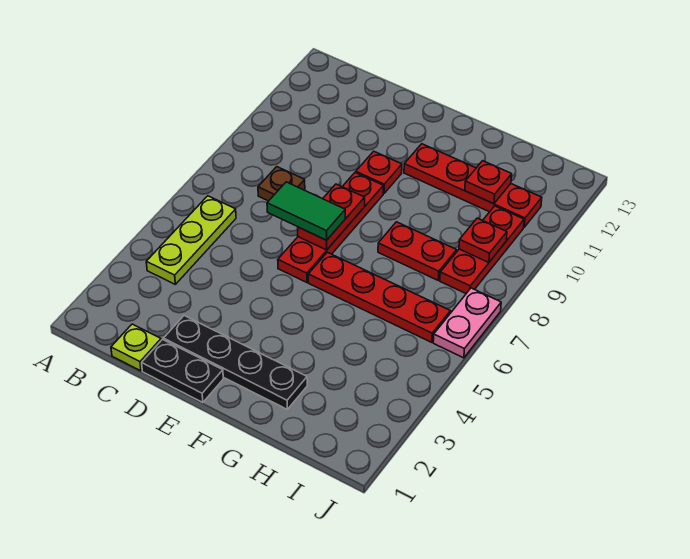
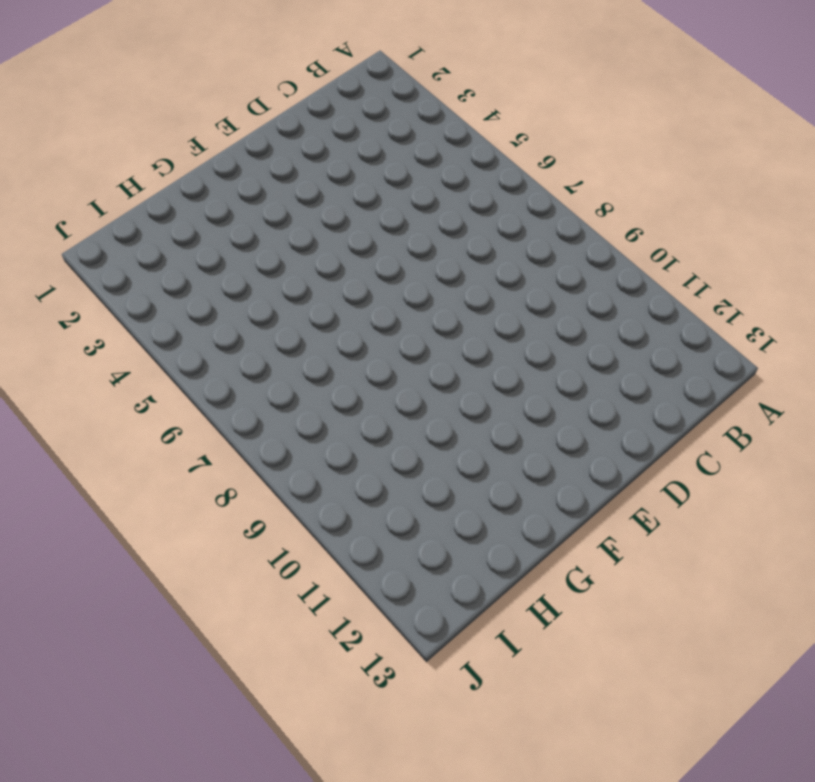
none -> lime plate B4:B6 level 1
none -> lime plate C1 level 1
none -> brown plate C8 level 1

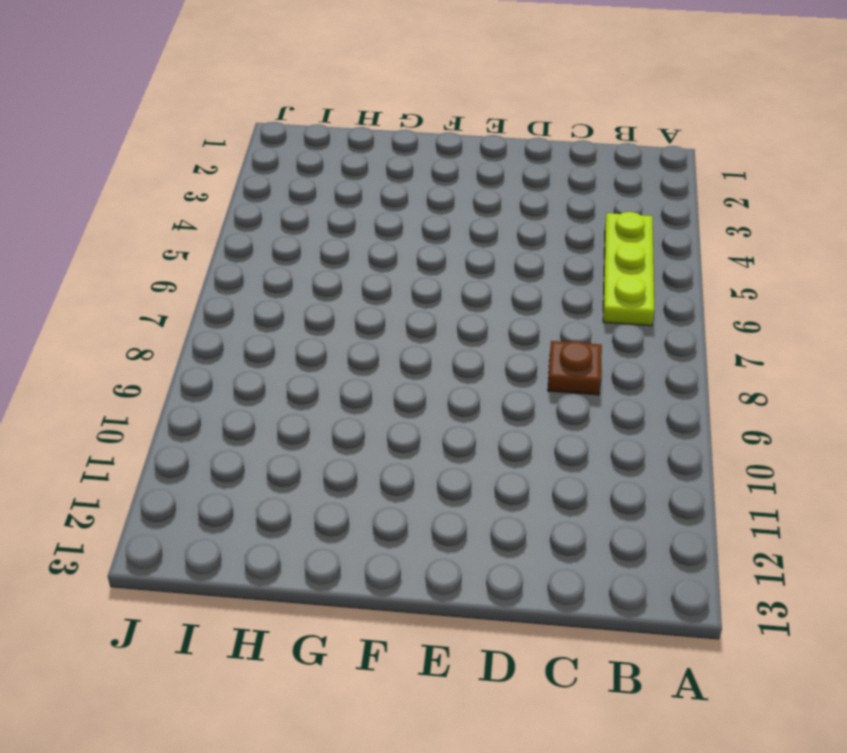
none -> lime plate C1 level 1
none -> black plate D1:E1 level 1
none -> black plate D2:G2 level 1

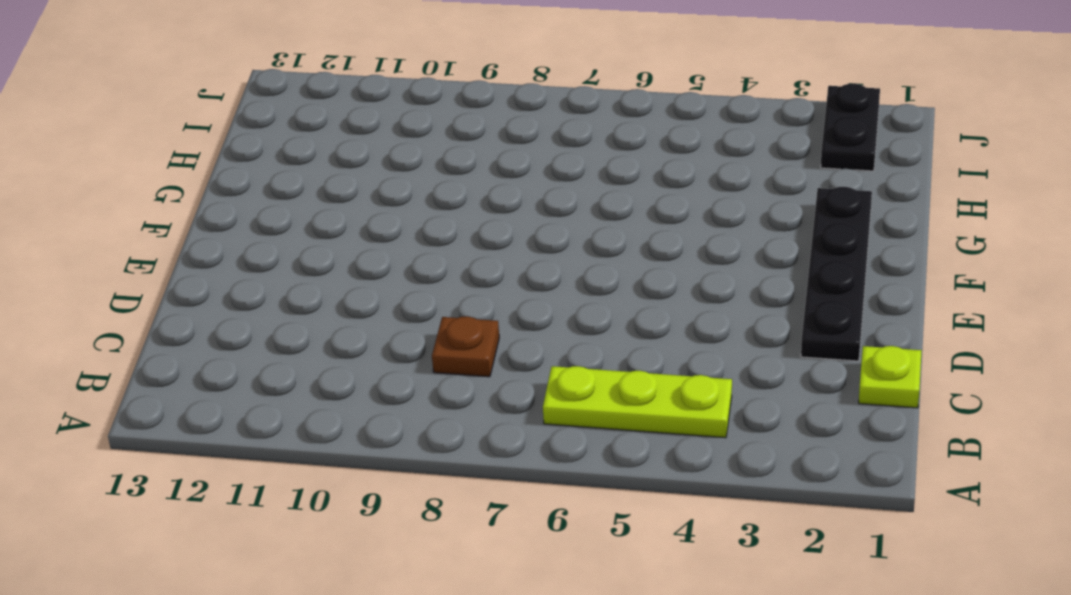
black plate I2:J2 level 1 -> black plate D1:E1 level 1
none -> red plate E6:E9 level 1
none -> red plate E10 level 1
none -> red plate F6:I6 level 1

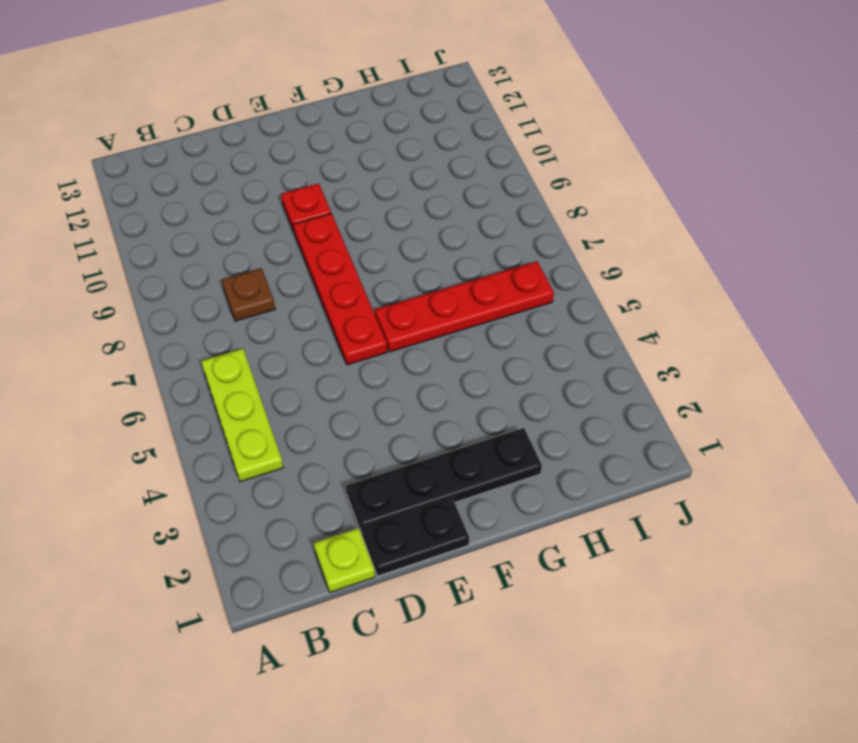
none -> red plate F11:I11 level 1
none -> red plate G8:H8 level 1
none -> red plate I8:I10 level 1

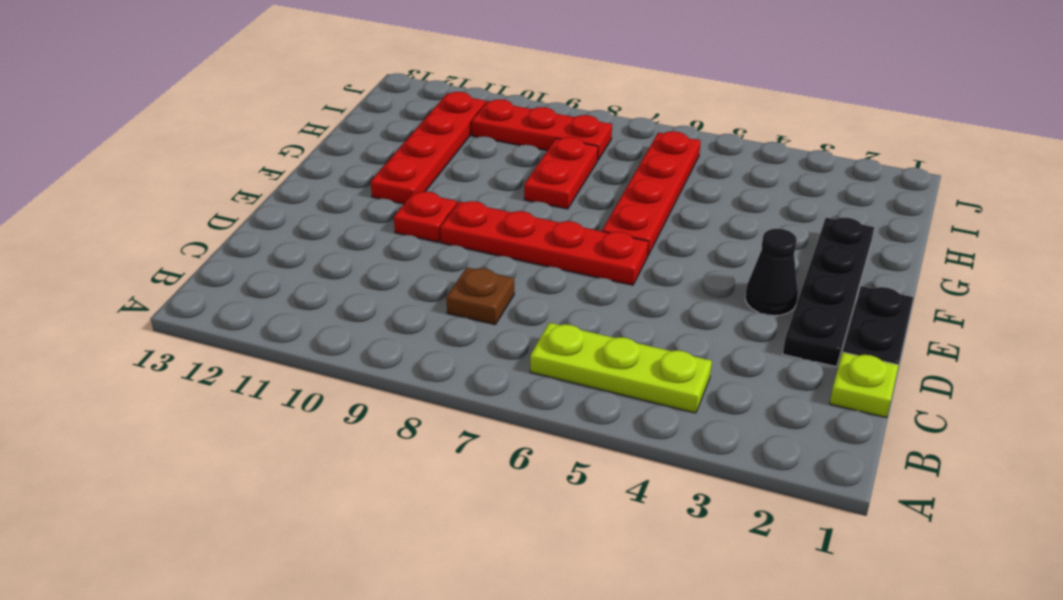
black cone E3 level 1 -> none
none -> pink plate J6:J7 level 1
none -> red plate E7:E8 level 2
none -> red plate H11 level 2

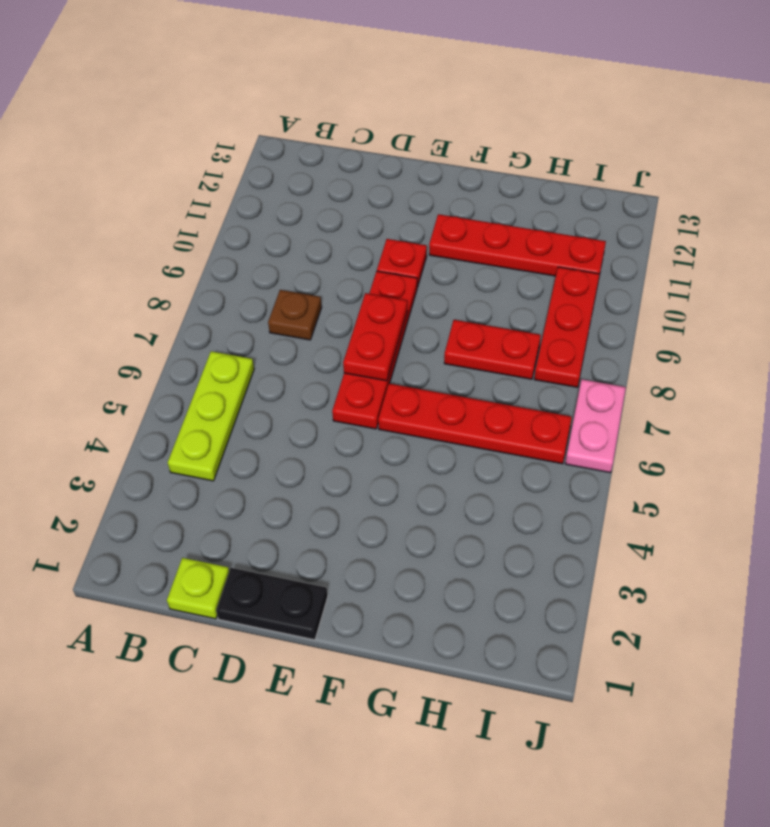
none -> black plate D2:G2 level 1
none -> red plate H11 level 2
none -> red plate I9 level 2

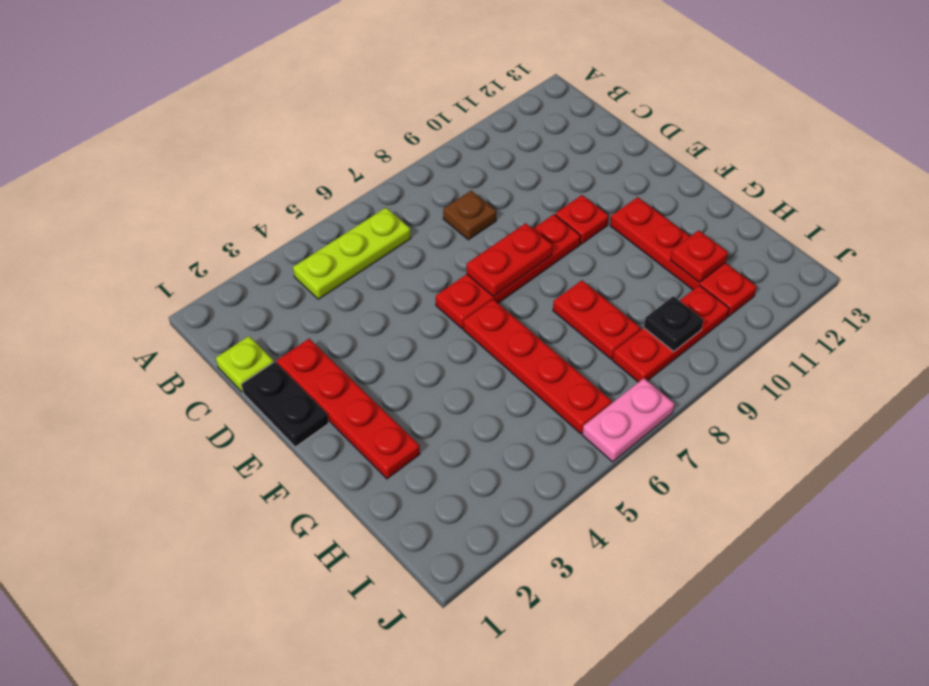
red plate D2:G2 level 1 -> black plate D2:G2 level 1
black plate I9 level 2 -> red plate I9 level 2
none -> green tile D7:E7 level 3

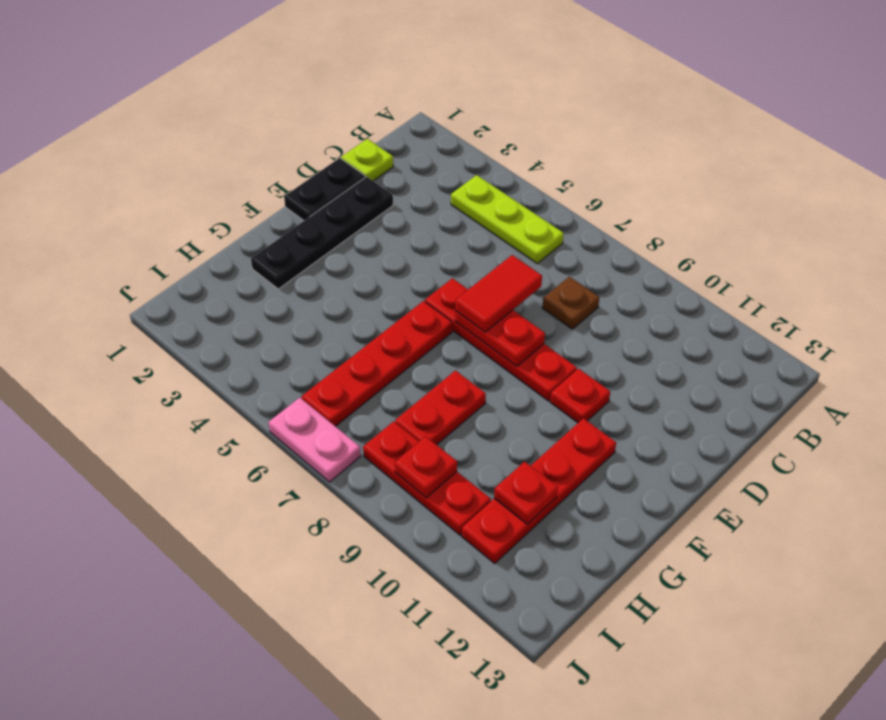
red tile D7:E7 level 3 -> green tile D7:E7 level 3

